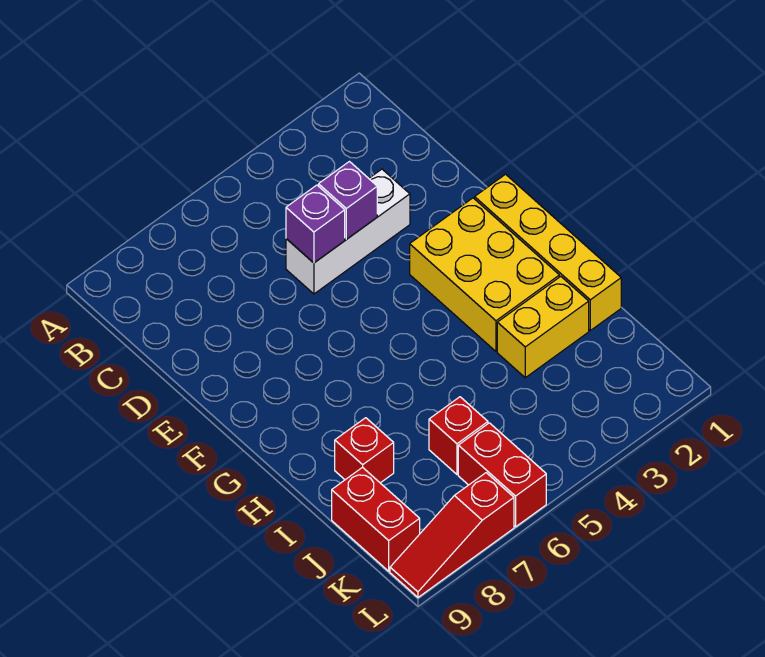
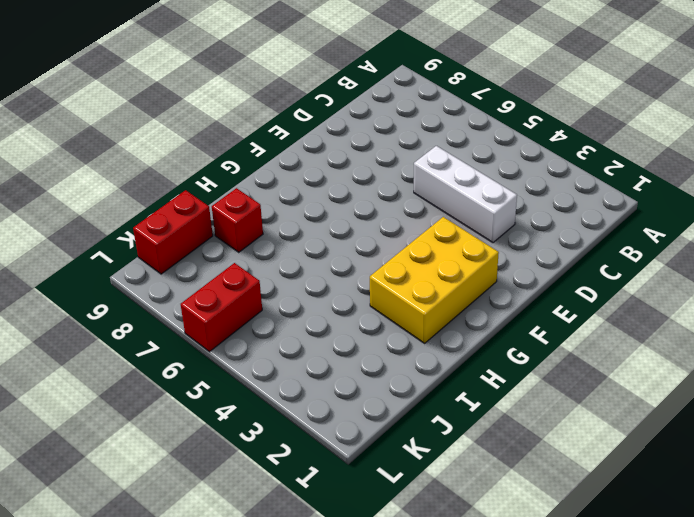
none -> yellow brick F1:I1 level 1
none -> yellow brick I2:I3 level 1

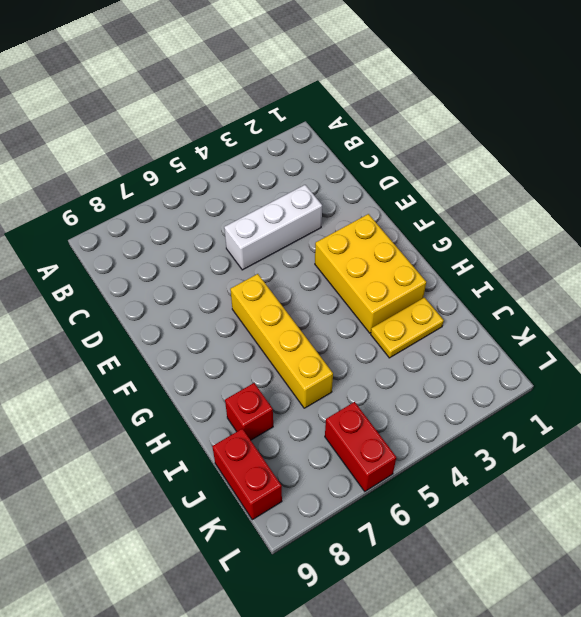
yellow brick F6:I6 level 1 -> yellow brick F1:I1 level 1
yellow plate I2:I3 level 1 -> yellow brick I2:I3 level 1
none -> red brick J6 level 1
none -> red slope L7:L9 level 1 top 7

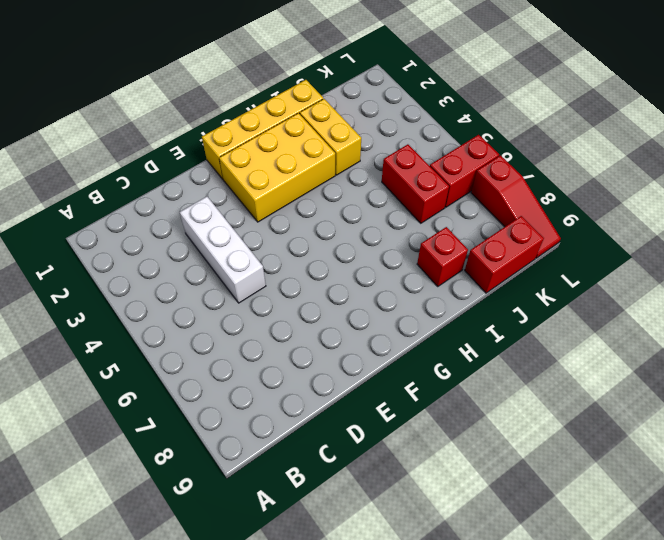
red brick J5:J6 level 1 -> red brick J6 level 1
none -> purple brick D4 level 2
none -> purple brick D5 level 2

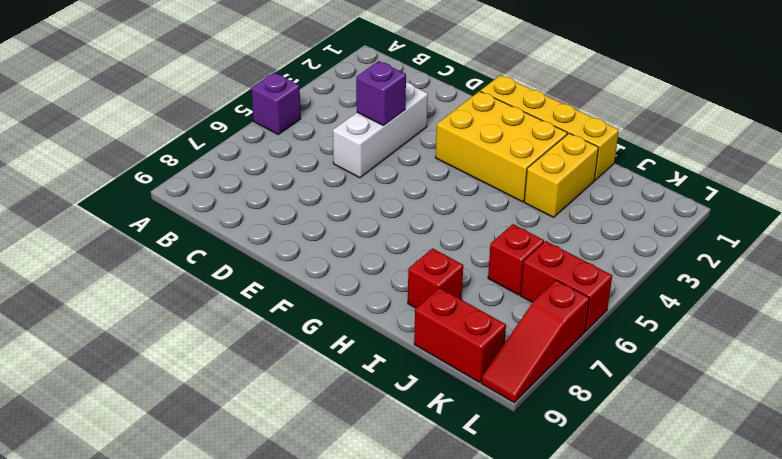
purple brick A5 level 1 -> purple brick D5 level 2

